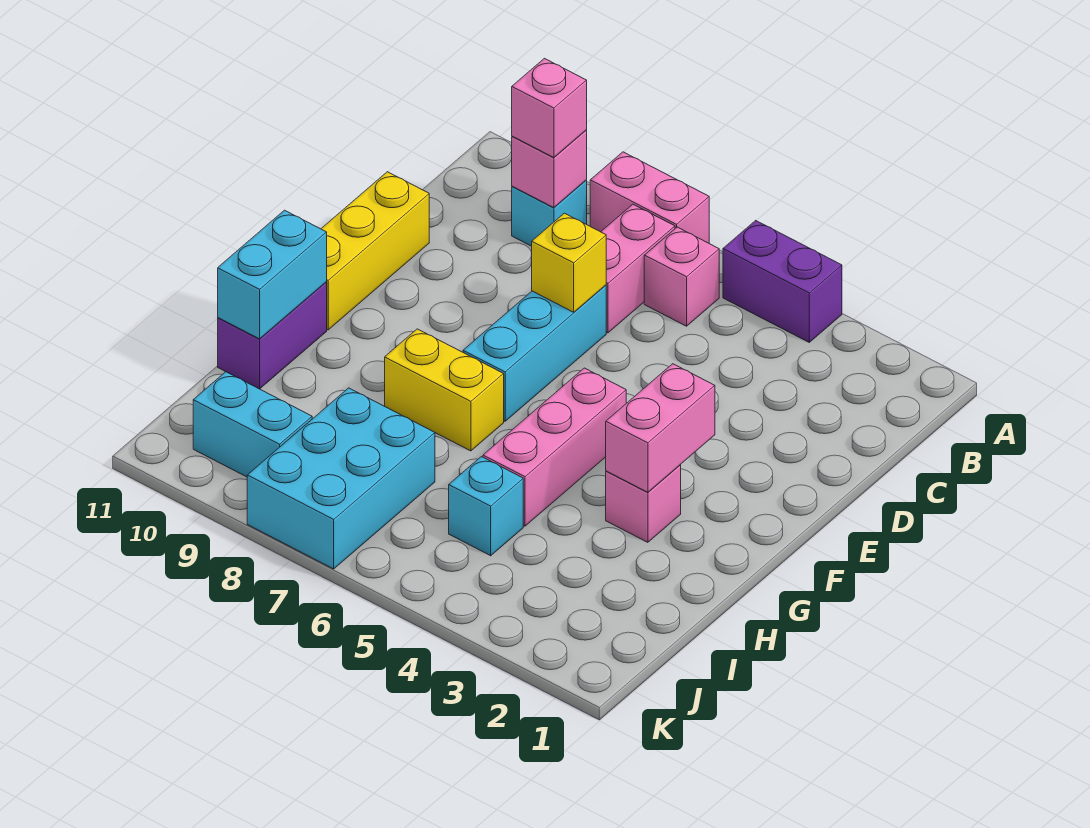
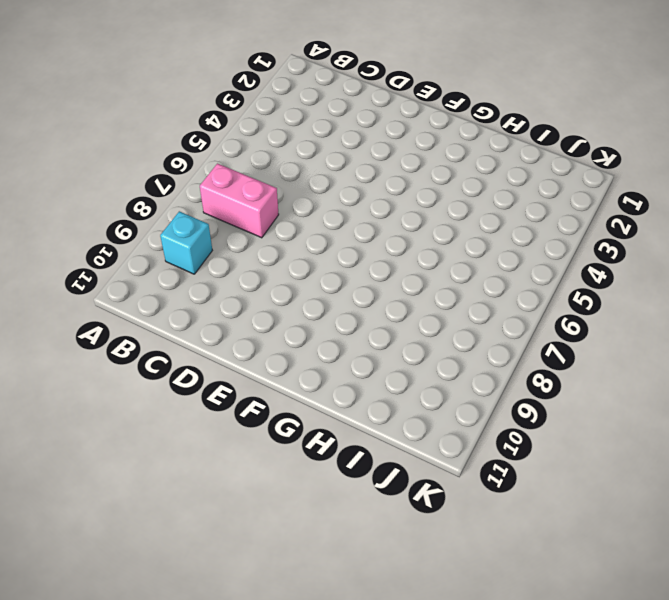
none -> purple brick A4:A5 level 1
none -> pink brick A7:A8 level 1
none -> pink brick B6 level 1

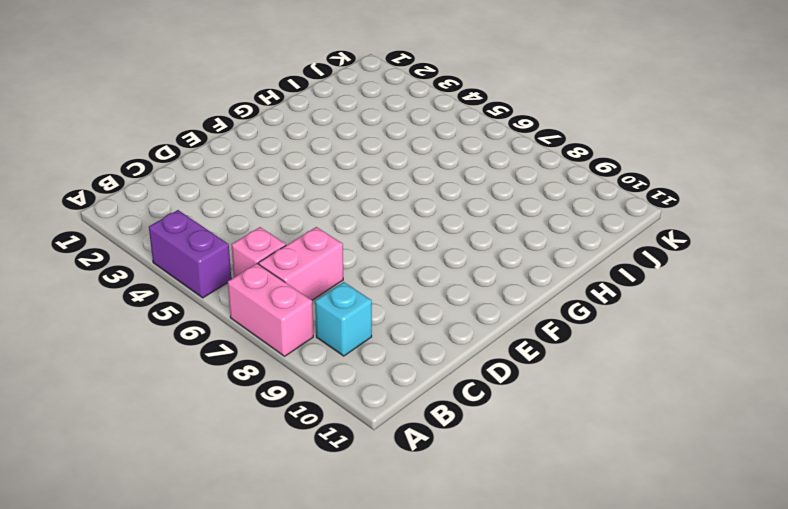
none -> cyan brick D7:F7 level 1
none -> yellow brick D11:F11 level 1
none -> pink brick F5:H5 level 1

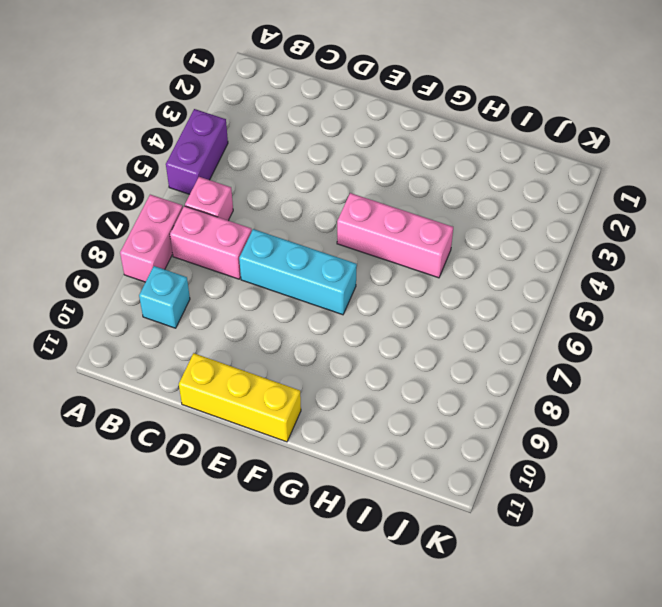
none -> pink brick G3 level 1
none -> yellow brick G7:G8 level 1
none -> purple brick G11:H11 level 1

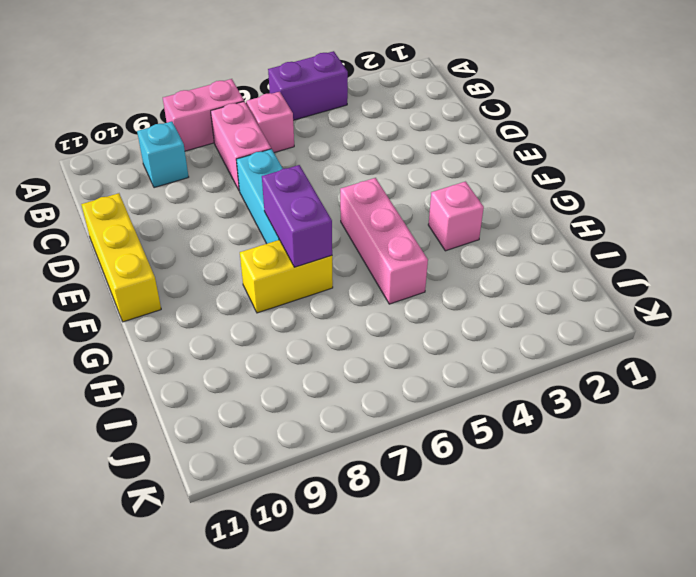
purple brick F7:G7 level 2 -> purple brick G11:H11 level 1
none -> cyan brick I5 level 1
none -> cyan brick I7:K8 level 1
none -> cyan brick J9:J10 level 1

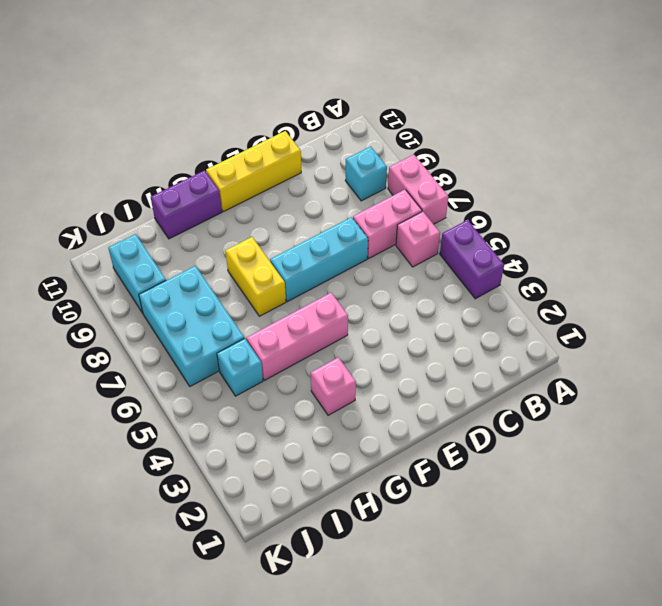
cyan brick I6:J8 level 1 -> cyan brick I7:K8 level 1
none -> pink brick B9 level 2
none -> yellow brick D7 level 2
none -> pink brick F3:G3 level 2

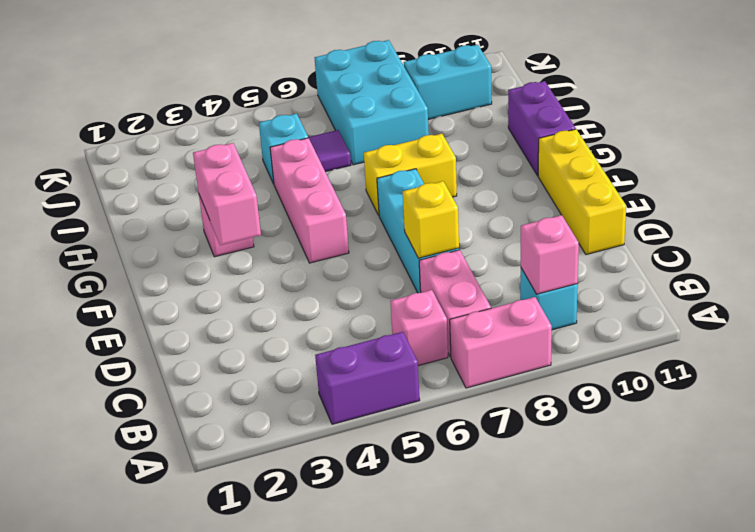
purple tile I6 level 1 -> none
none -> cyan brick G11:H11 level 2
none -> pink brick B9 level 3

